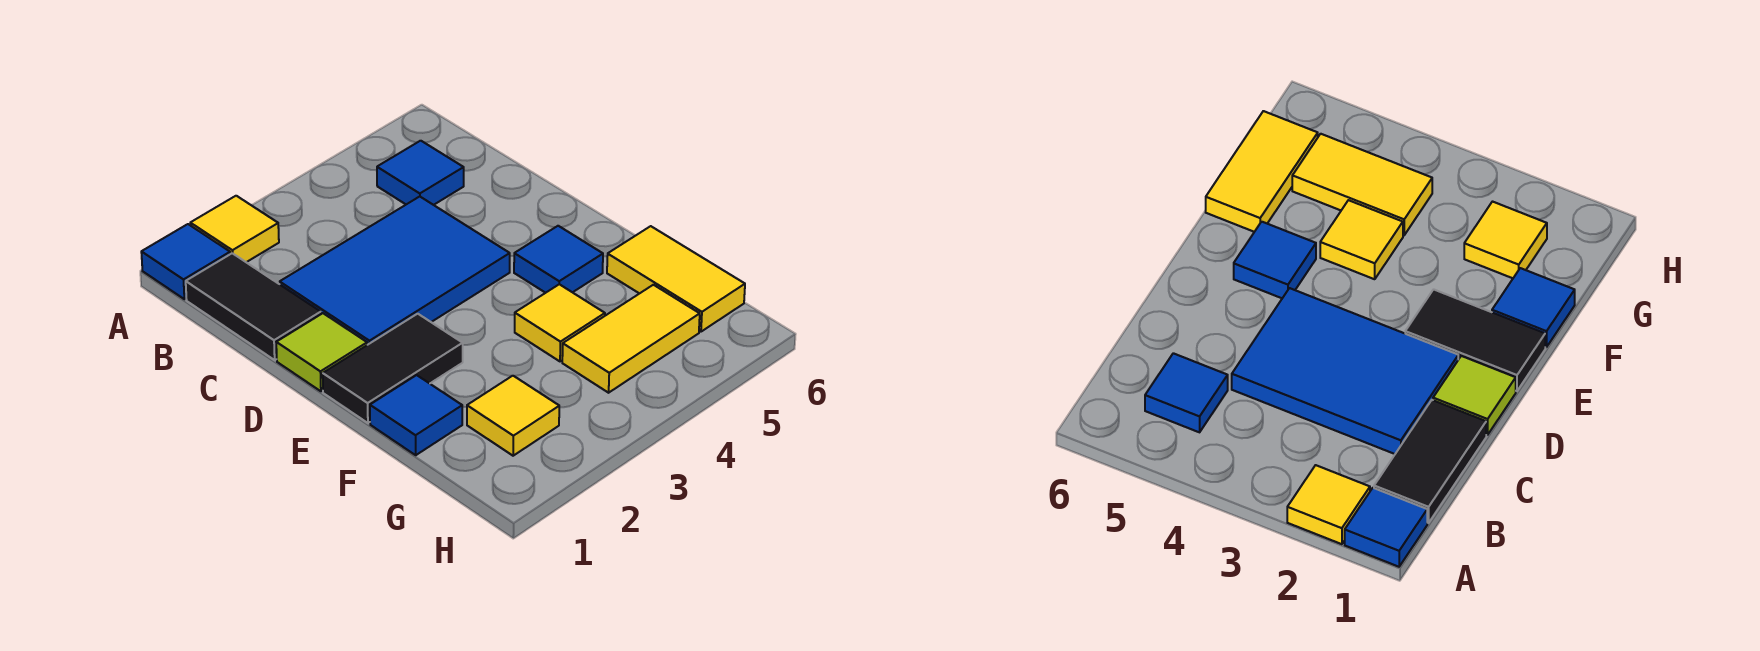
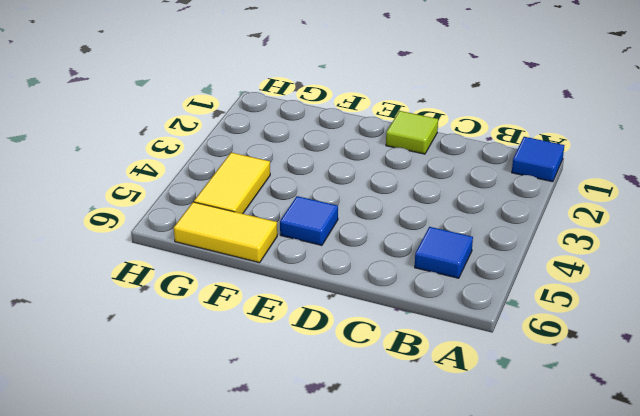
none -> yellow tile A2 level 1
none -> black tile B1:C1 level 1
none -> blue tile C2:D4 level 1

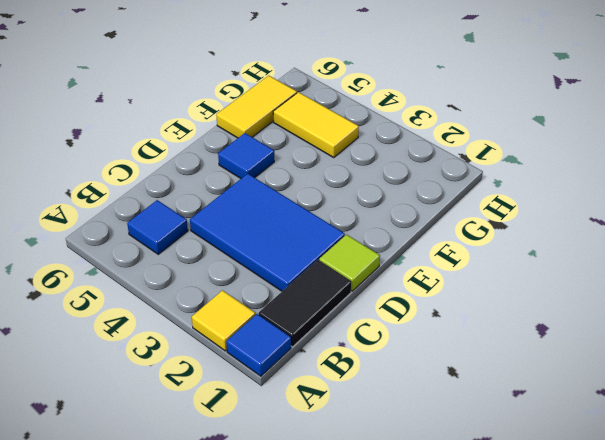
none -> black tile E1:E2 level 1
none -> blue tile F1 level 1
none -> yellow tile F4 level 1

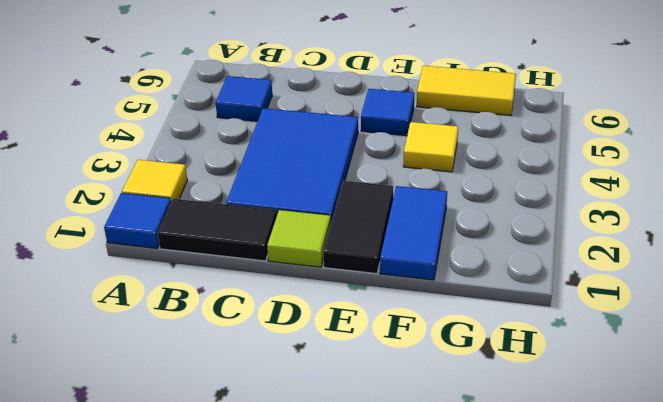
blue tile F1:F2 level 1 -> blue tile F1 level 1
none -> yellow tile G2 level 1
none -> yellow tile G4:G5 level 1

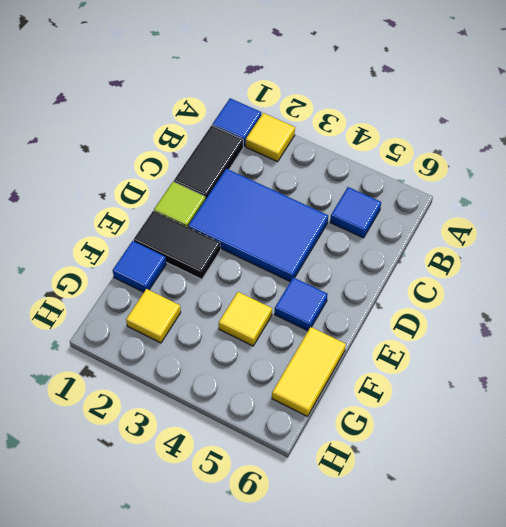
none -> yellow tile G4:G5 level 1

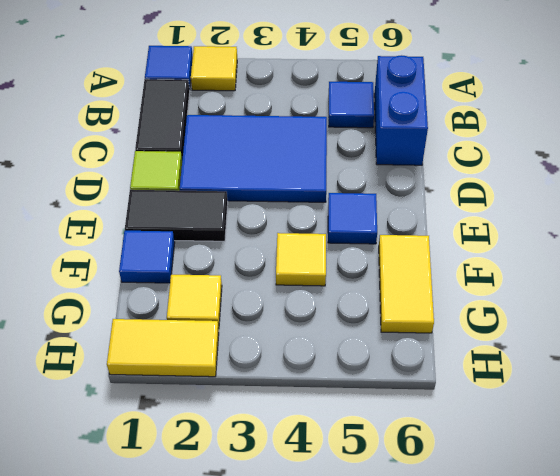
blue brick B6:C6 level 1 -> none
yellow tile H1:H2 level 1 -> yellow tile G4:G5 level 1

